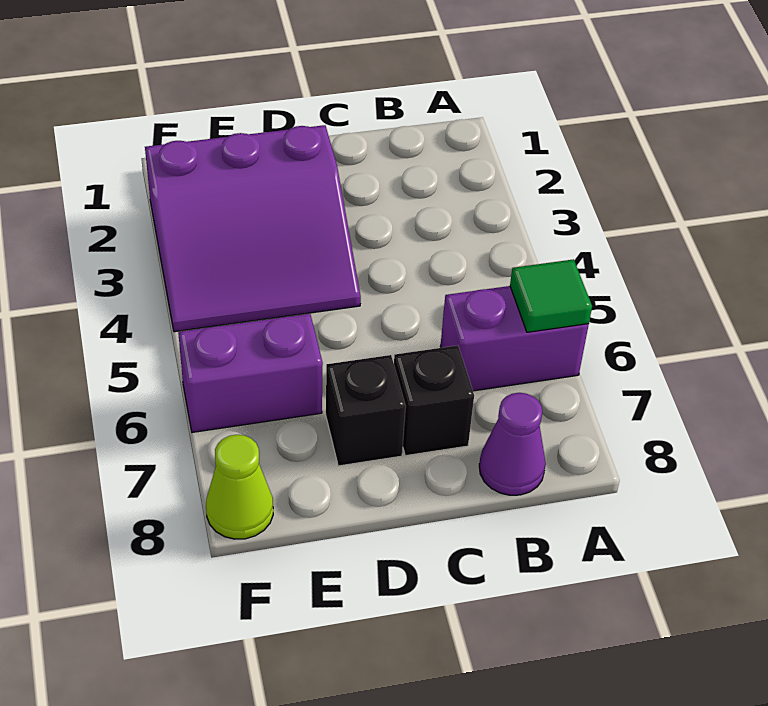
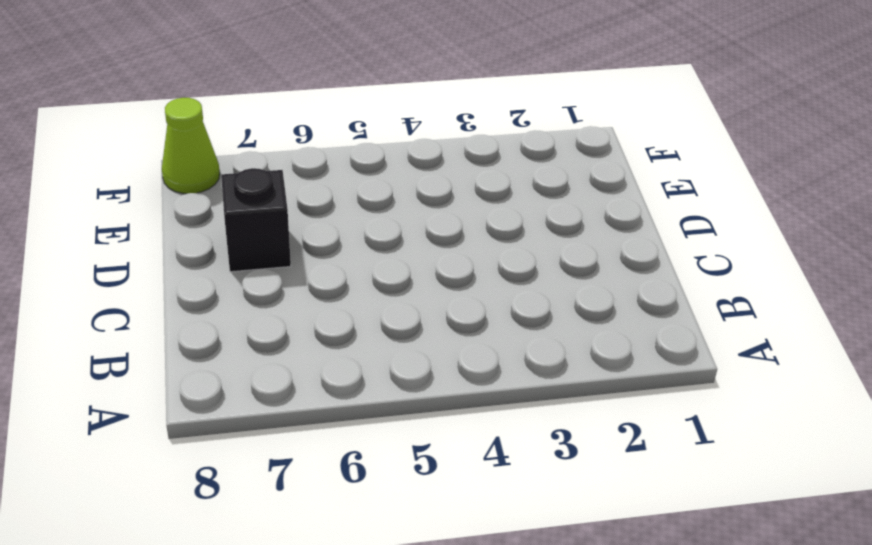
none -> purple brick A6:B6 level 1
none -> purple cone B8 level 1

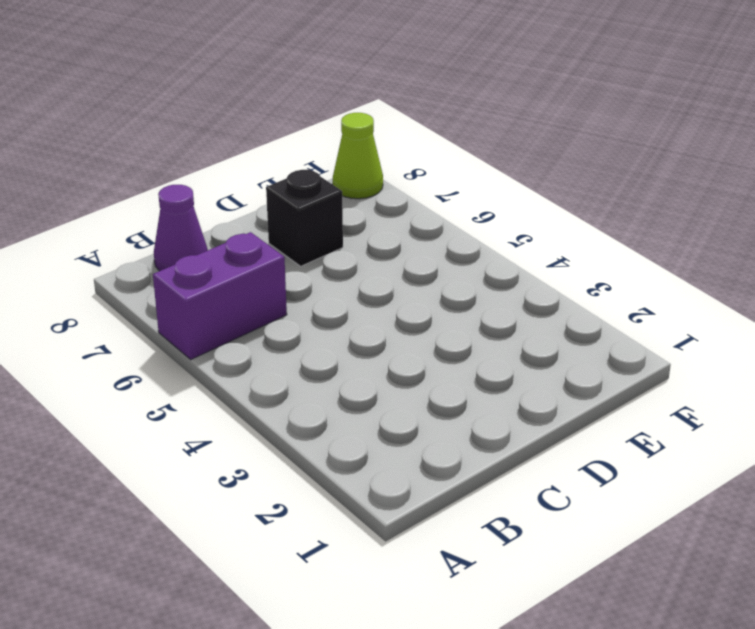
none -> black brick C7 level 1
none -> purple slope D2:F4 level 1 top 2

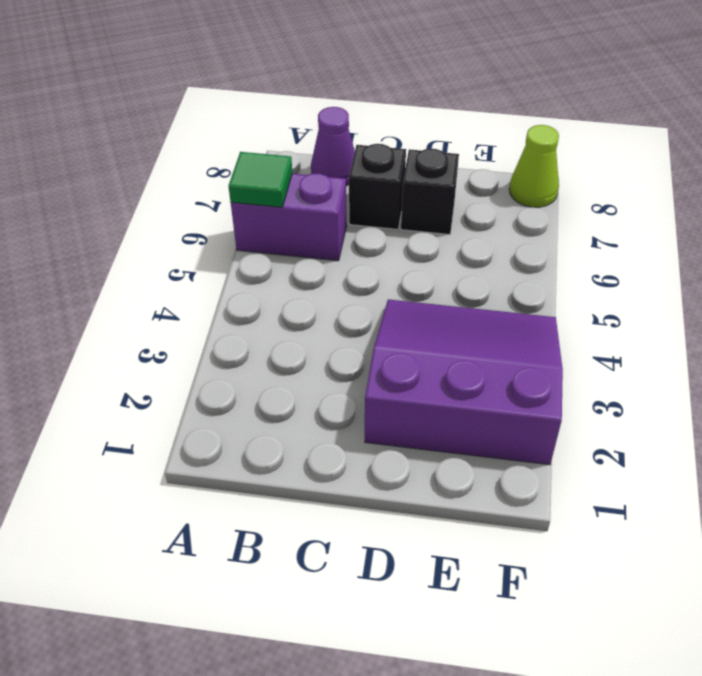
none -> purple brick E6:F6 level 1

